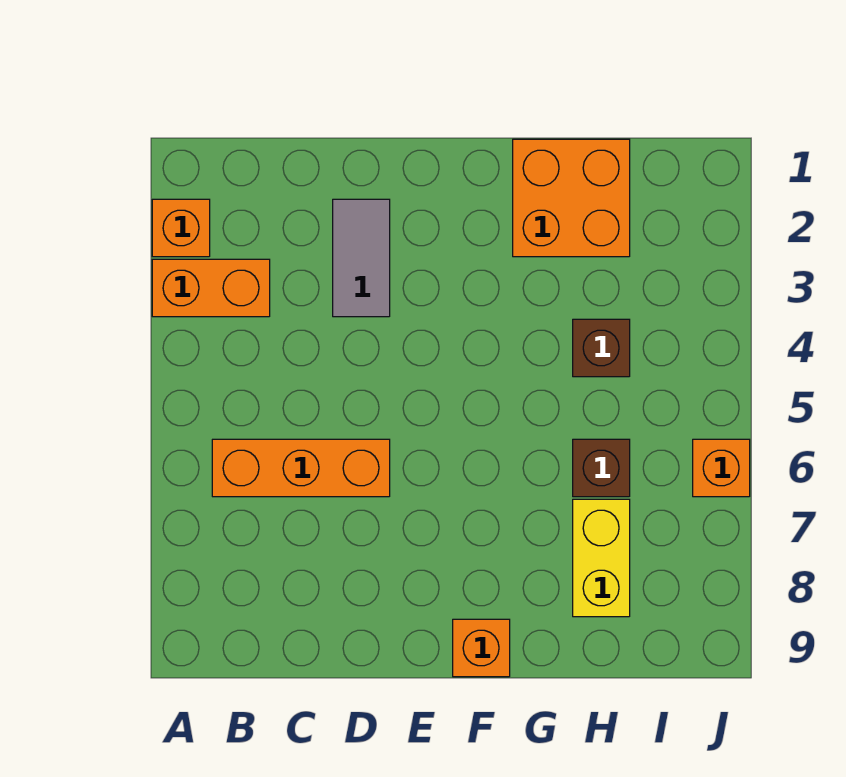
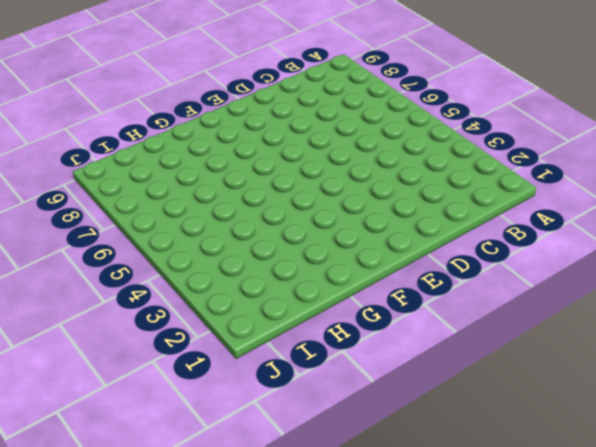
none -> orange brick A2 level 1
none -> orange brick A3:B3 level 1

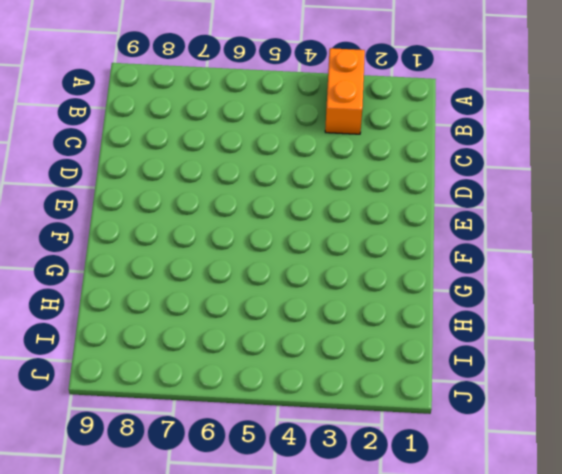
none -> orange brick A2 level 1
none -> orange brick B6:D6 level 1

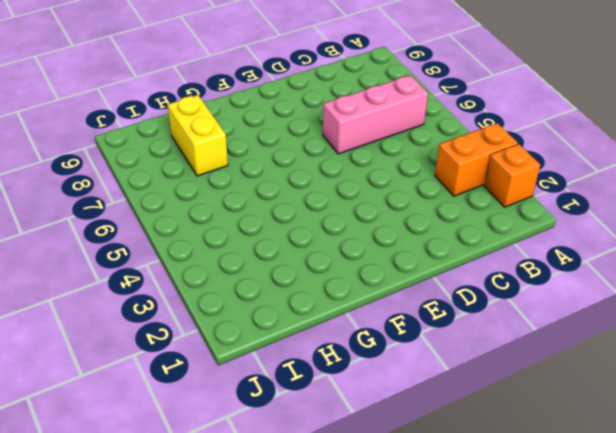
pink brick B6:D6 level 1 -> orange brick B6:D6 level 1
none -> grey tile D2:D3 level 1
none -> orange brick F9 level 1

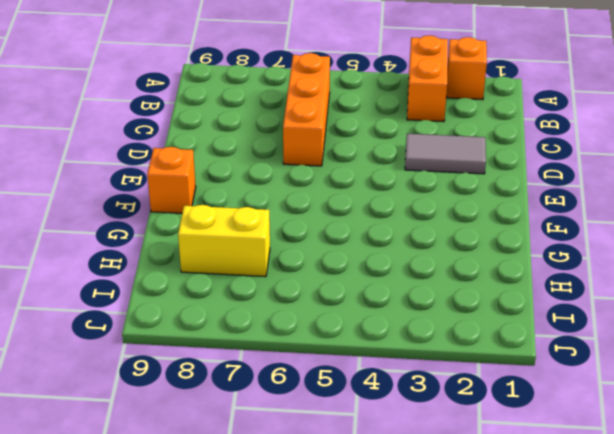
none -> orange brick G1:H2 level 1
none -> brown brick H4 level 1

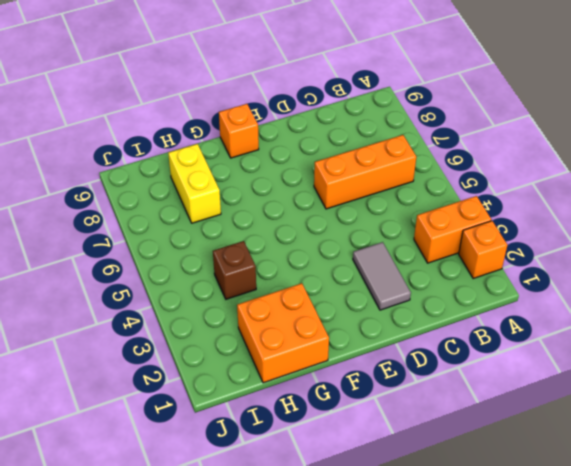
none -> brown brick H6 level 1
none -> orange brick J6 level 1

